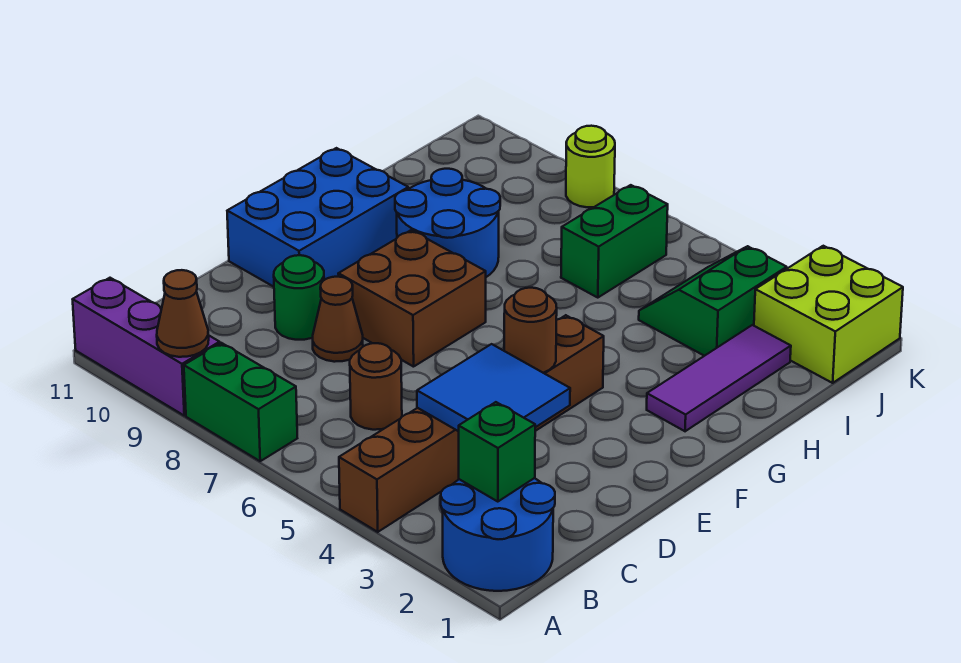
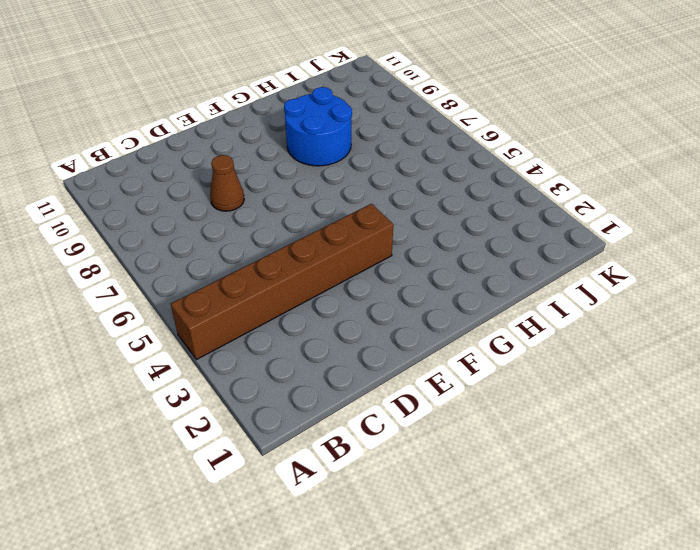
none -> blue round brick A1:B2 level 1
none -> green brick A7:A8 level 1
none -> purple brick A9:A11 level 1

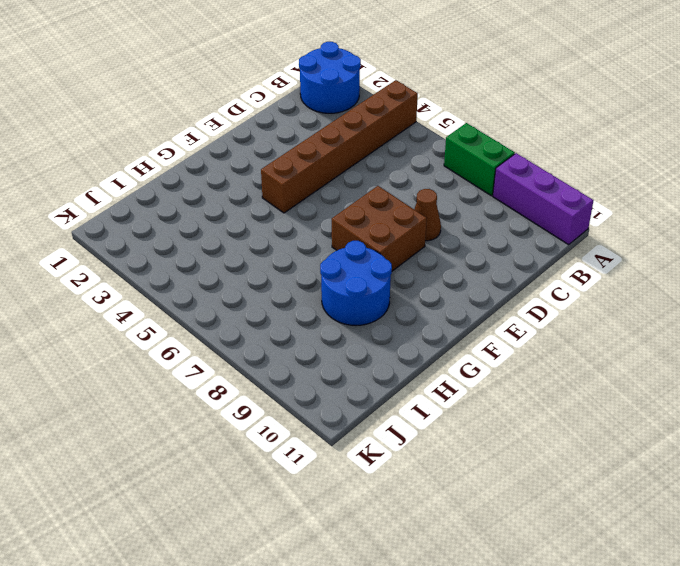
none -> brown round brick C6 level 1
none -> green round brick D9 level 1
none -> blue brick E10:G11 level 1

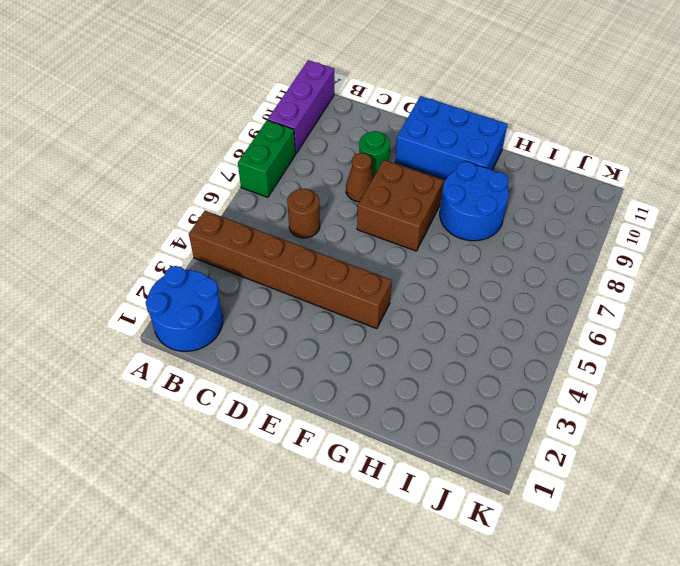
none -> purple tile G2:I2 level 1
none -> green slope I3:J4 level 1 top 3
none -> green brick I6:J6 level 1

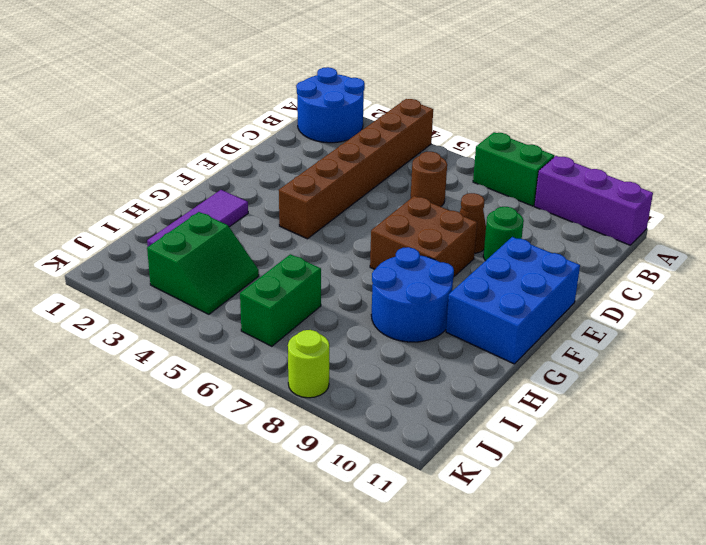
none -> lime brick J1:K2 level 1
none -> brown cone A9 level 2
none -> green brick B2 level 2

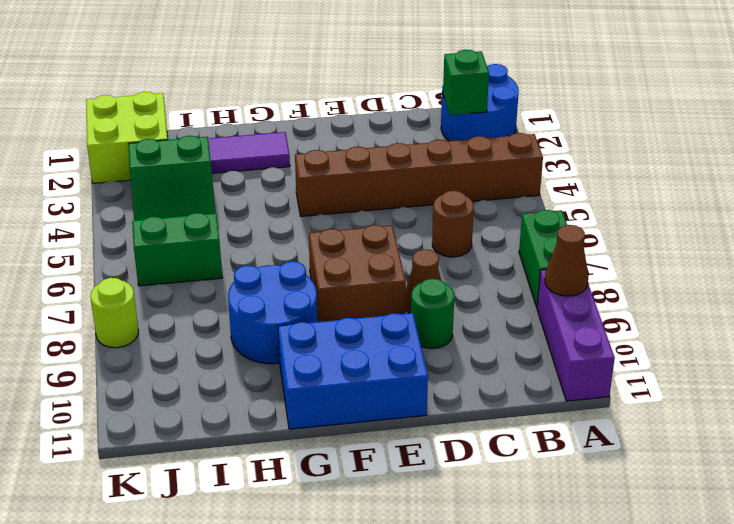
none -> blue tile C3:D4 level 2
none -> brown round brick E4 level 2

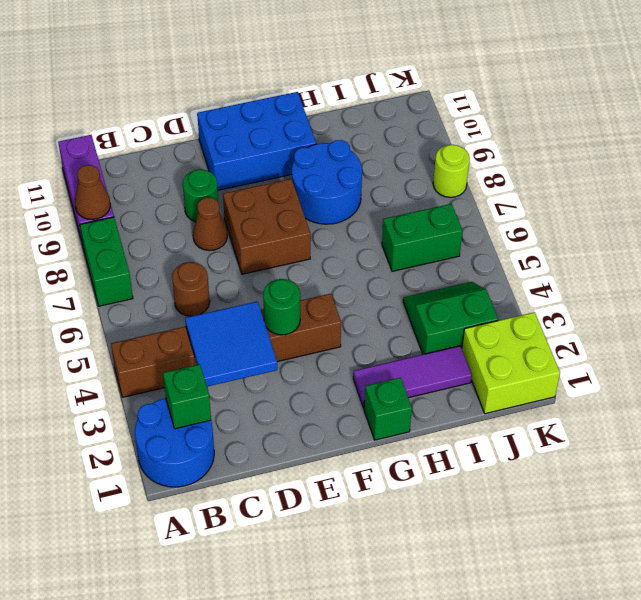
green round brick E4 level 2 -> brown round brick E4 level 2
green brick G1 level 1 -> none

